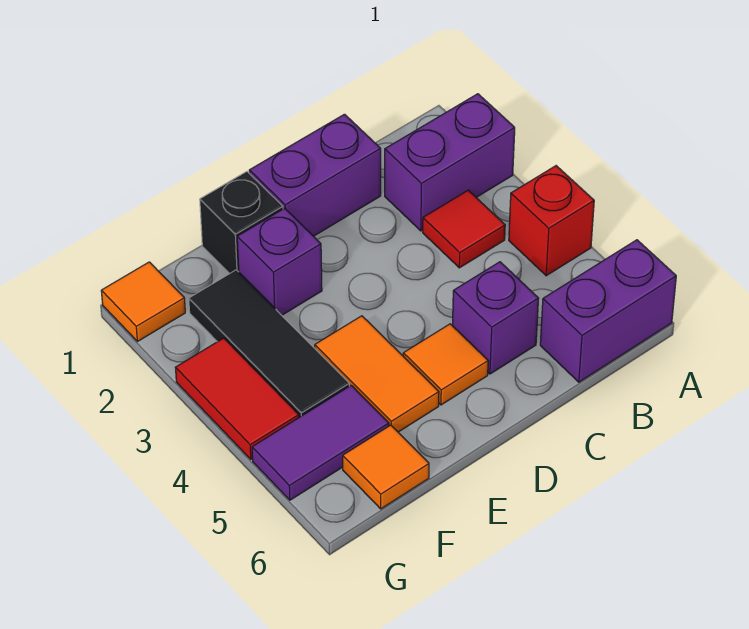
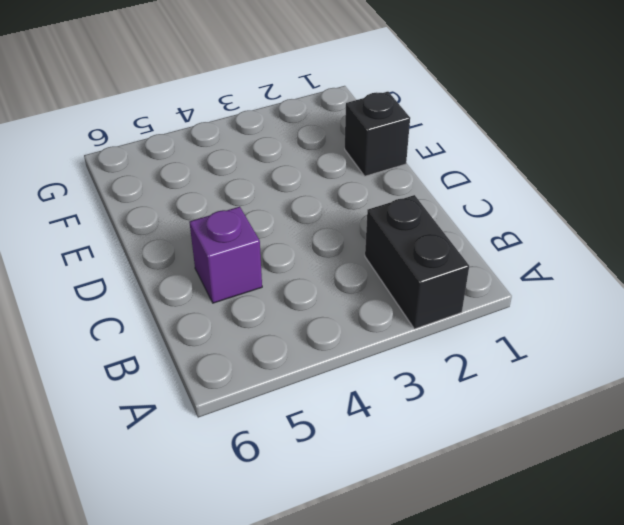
black brick A2:B2 level 1 -> purple brick A2:B2 level 1
none -> red brick A4 level 1
none -> purple brick A6:B6 level 1
none -> red tile B3 level 1

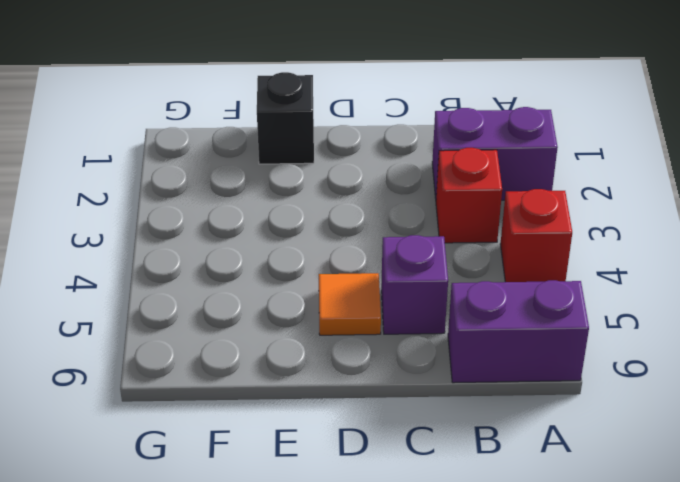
red brick B3 level 1 -> red tile B3 level 1
none -> purple brick C1:D1 level 1
none -> purple brick E2 level 1
none -> orange tile E4:E5 level 1

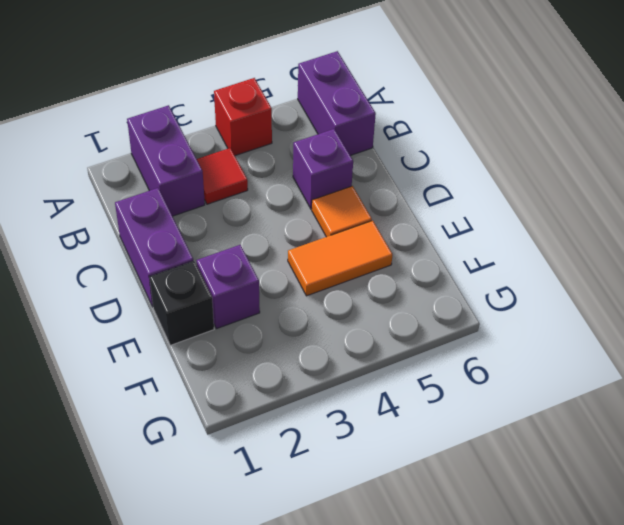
none -> black tile F2:F4 level 1
none -> purple tile F5:G5 level 1
none -> orange tile F6 level 1

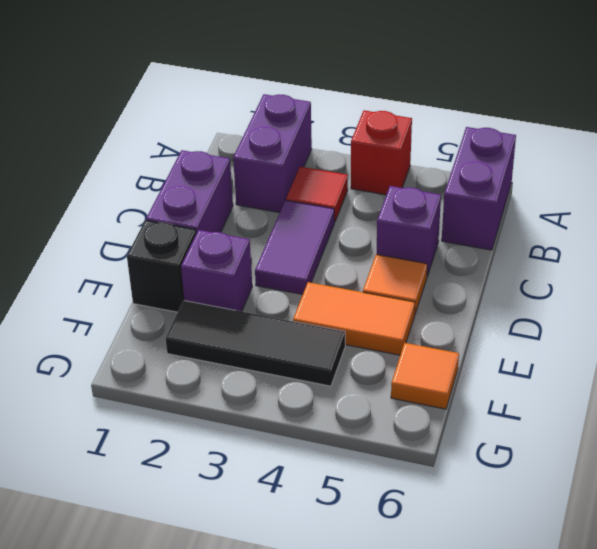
purple tile C3:D3 level 1 -> purple tile F5:G5 level 1
none -> orange tile G1 level 1
none -> red tile G3:G4 level 1

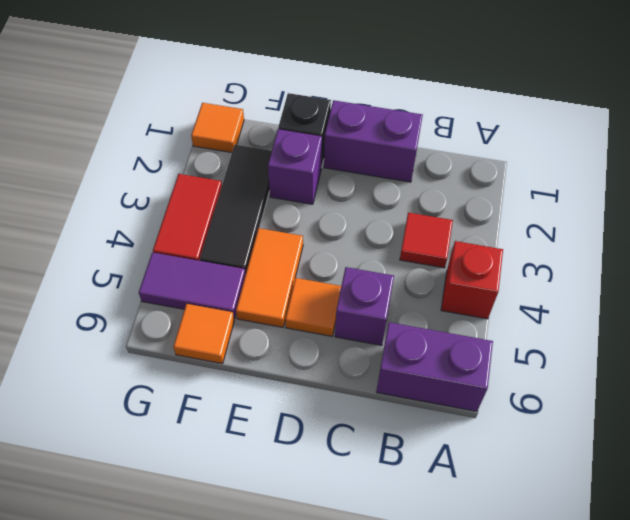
none -> purple brick A2:B2 level 1

